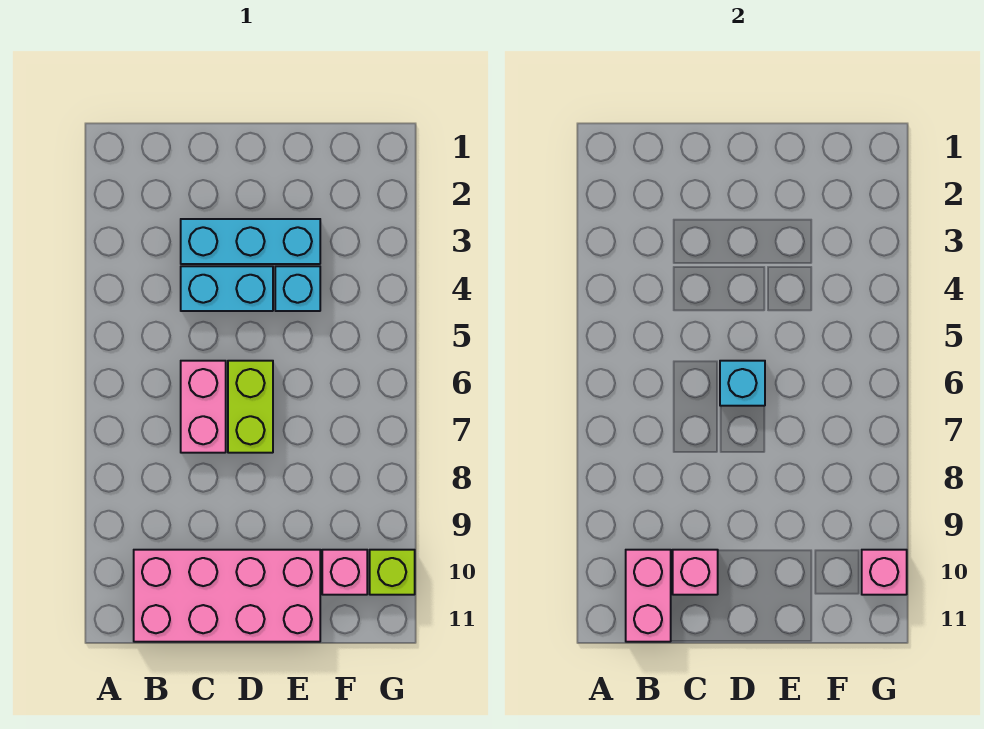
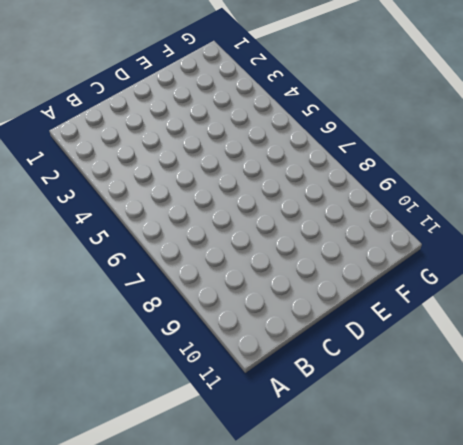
none -> pink brick B10:E11 level 1
none -> cyan brick C3:E3 level 1
none -> cyan brick C4:D4 level 1

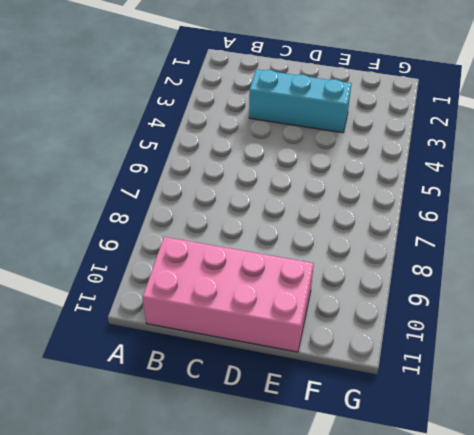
none -> cyan brick C4:D4 level 1
none -> pink brick C6:C7 level 1
none -> lime brick D6:D7 level 1

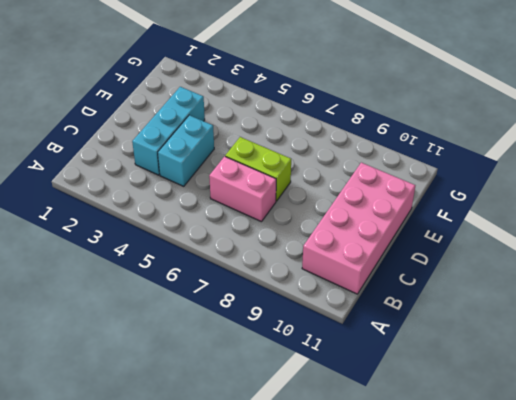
none -> cyan brick E4 level 1
none -> pink brick F10 level 1
none -> lime brick G10 level 1

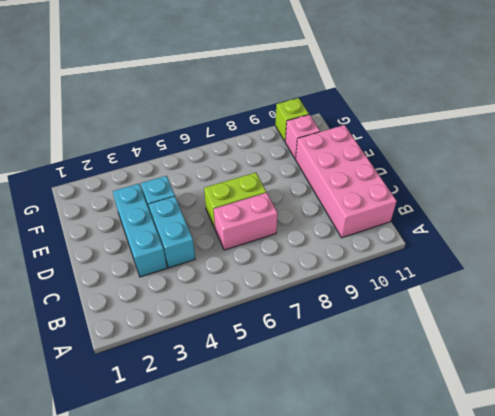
none -> pink brick B10:B11 level 2
none -> pink brick C10 level 2
none -> cyan brick D6 level 2

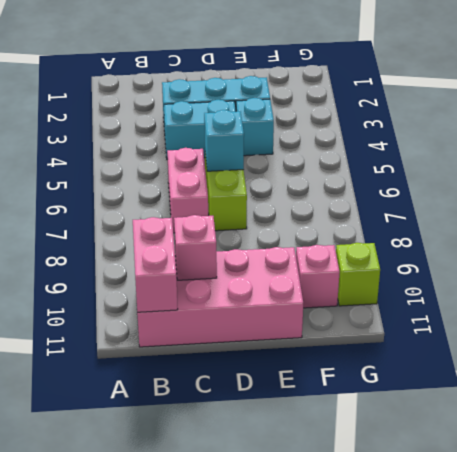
none -> pink brick G10 level 2

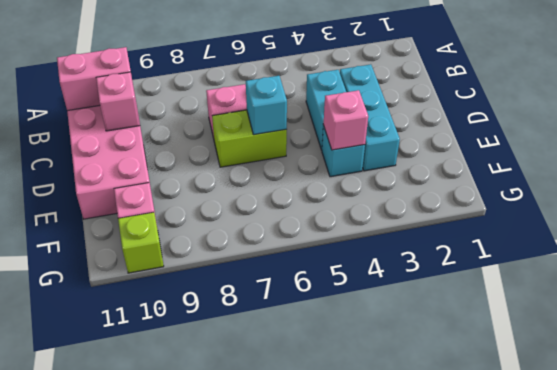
pink brick E4 level 2 -> pink brick G10 level 2

